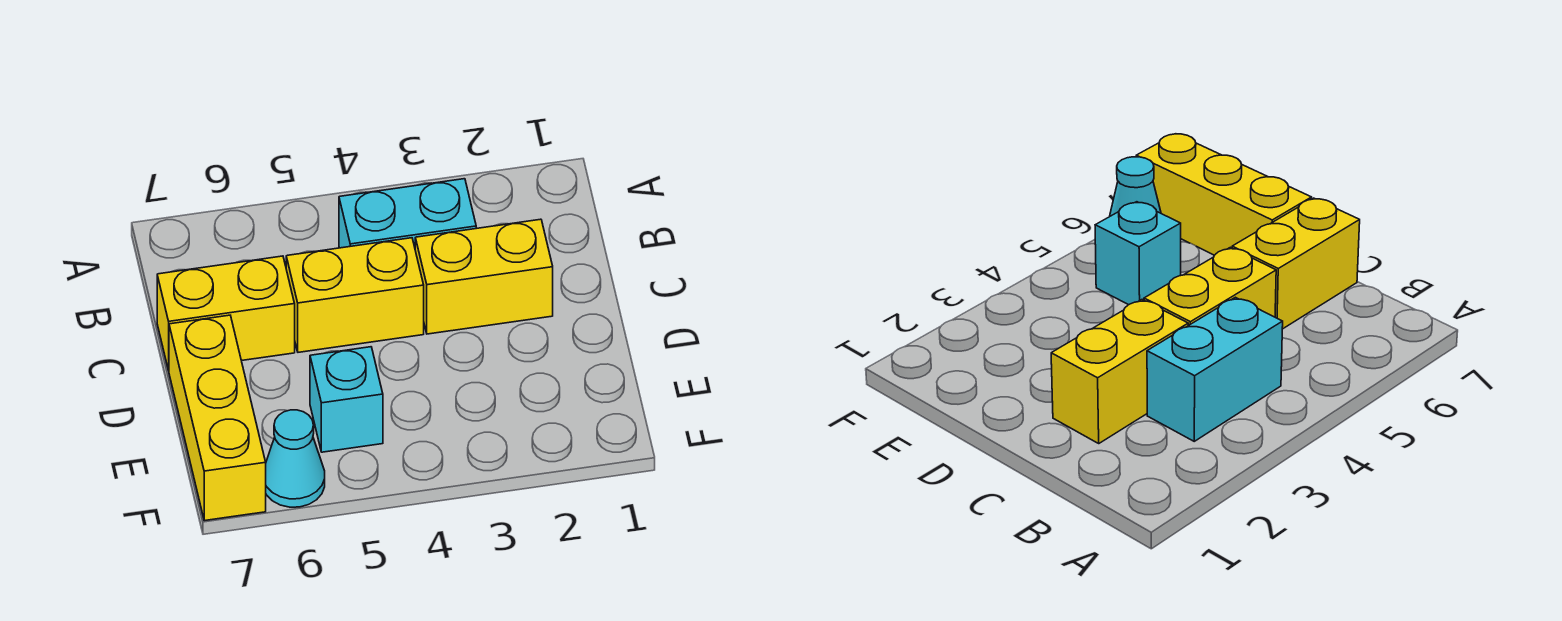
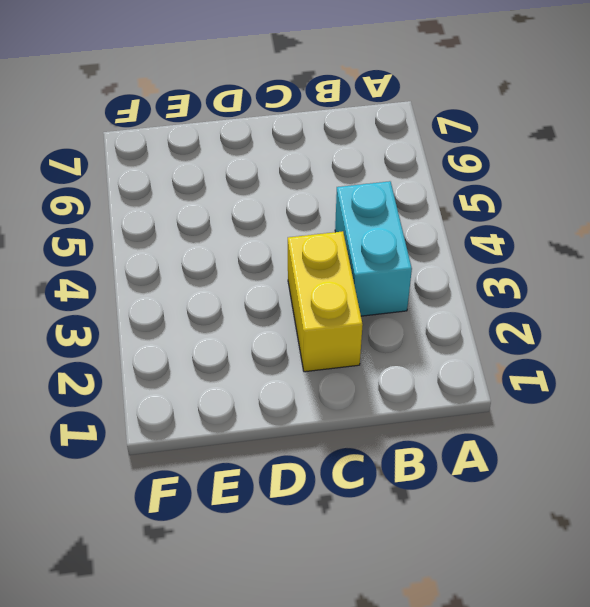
none -> yellow brick C4:C5 level 1
none -> yellow brick C6:C7 level 1

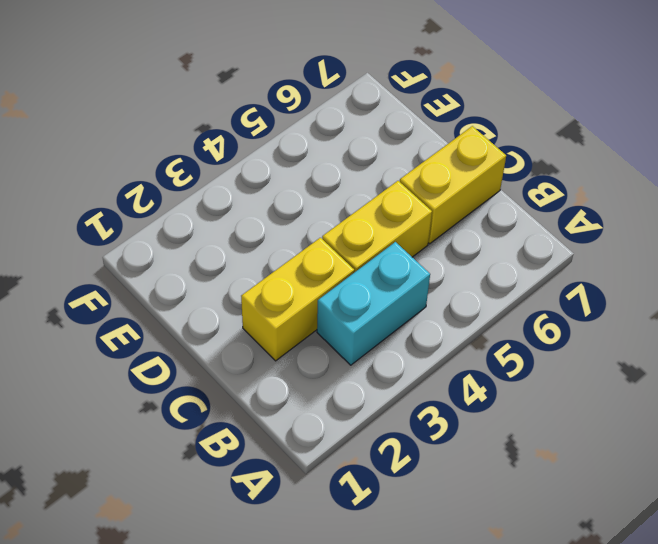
none -> yellow brick D7:F7 level 1
none -> cyan brick E5 level 1

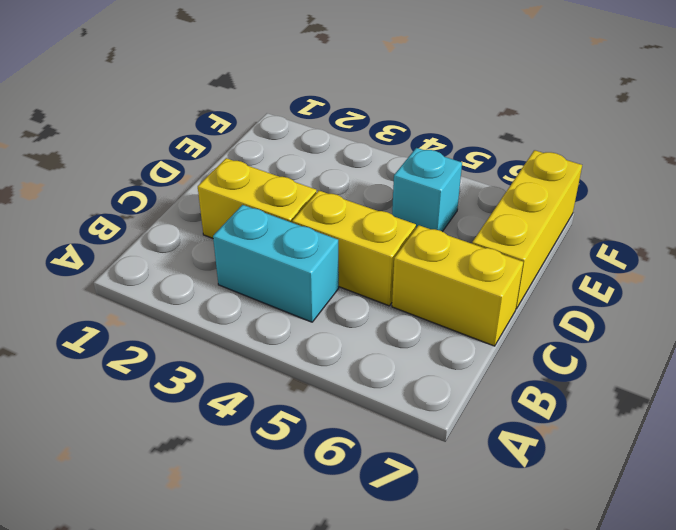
none -> cyan cone F6 level 1

